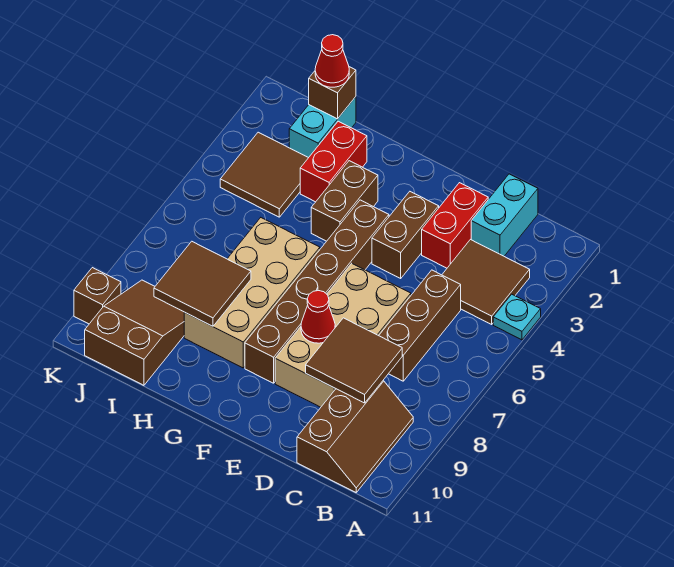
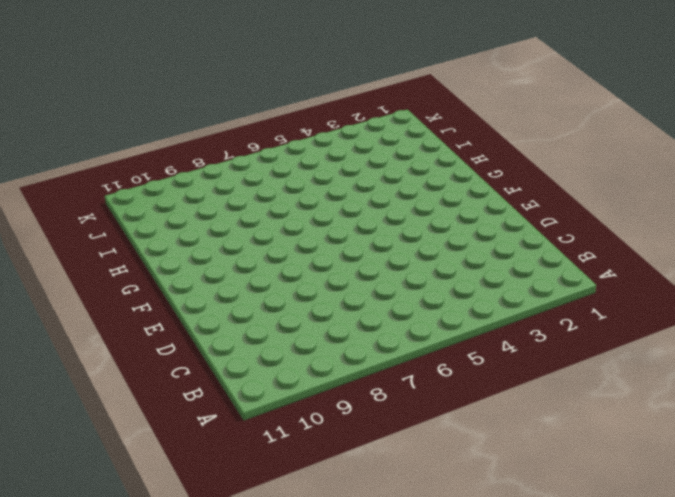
none -> cyan plate A4 level 1
none -> brown tile B3:C4 level 1
none -> brown slope B9:C11 level 1 top C

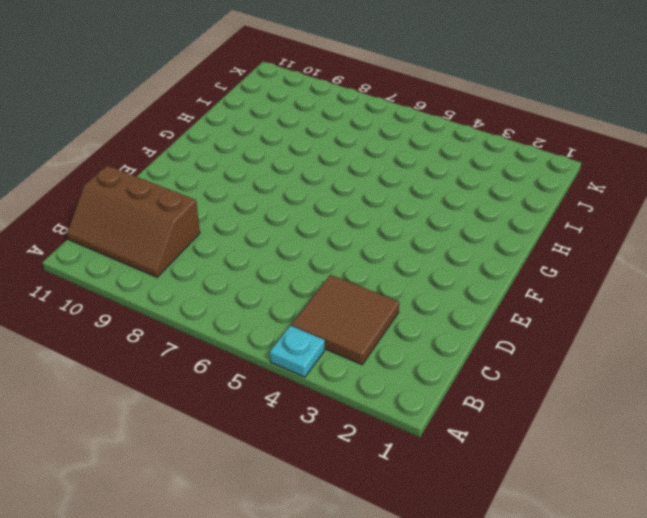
none -> cyan brick C1:C2 level 1
none -> brown brick C5:C7 level 1
none -> red brick D2:D3 level 1

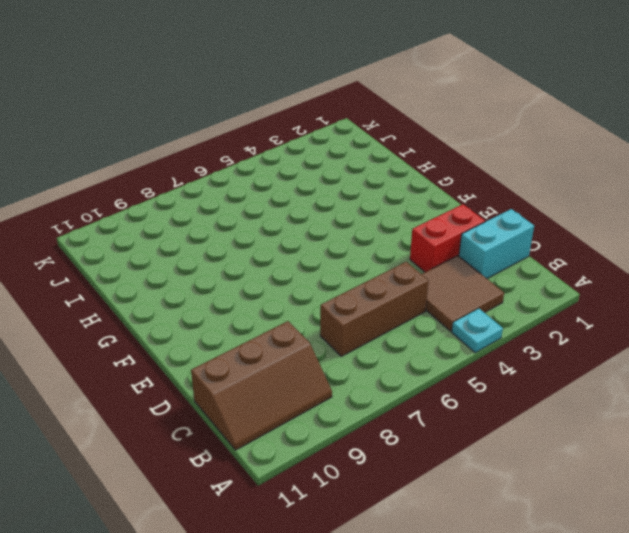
none -> tan brick D6:E9 level 1
none -> brown brick E3:E4 level 1
none -> brown brick F4:F9 level 1

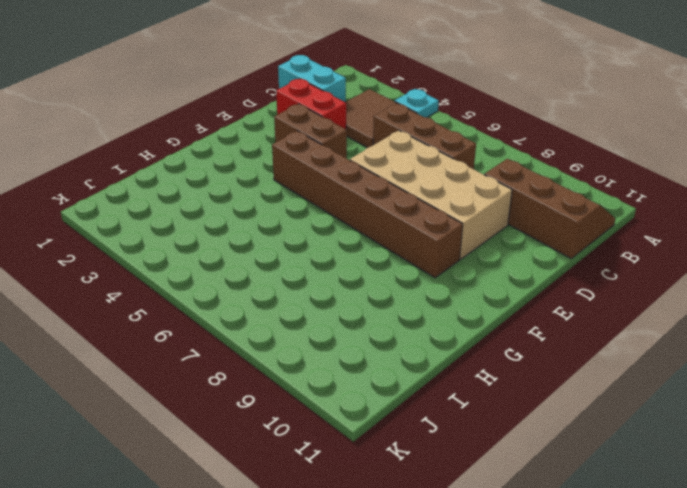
none -> brown brick G3:G4 level 1
none -> tan brick G6:H9 level 1
none -> red brick H2:H3 level 1

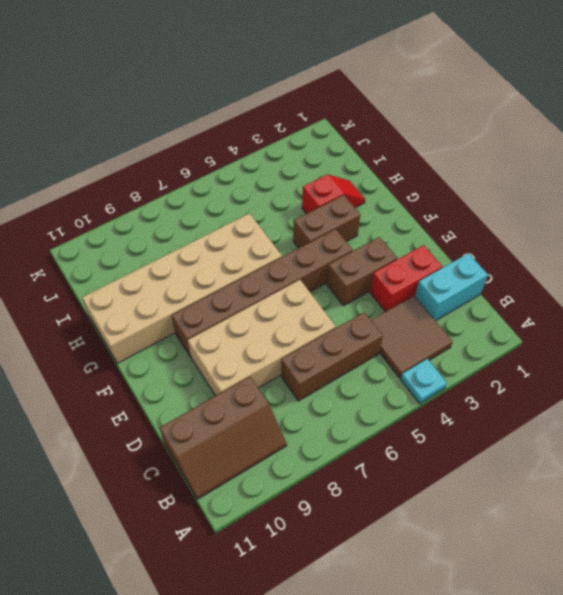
tan brick G6:H11 level 1 -> tan brick G6:H9 level 1
red slope H2:H3 level 1 top 3 -> red brick H2:H3 level 1
none -> cyan brick I1:I2 level 1
none -> brown tile I3:J4 level 1
none -> brown slope I9:J11 level 1 top 11

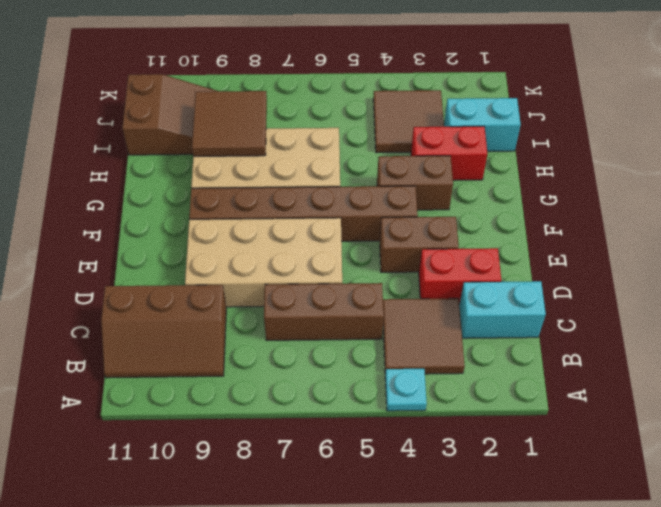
none -> brown brick K10 level 1
none -> brown tile C8:D9 level 2
none -> red cone E8 level 2

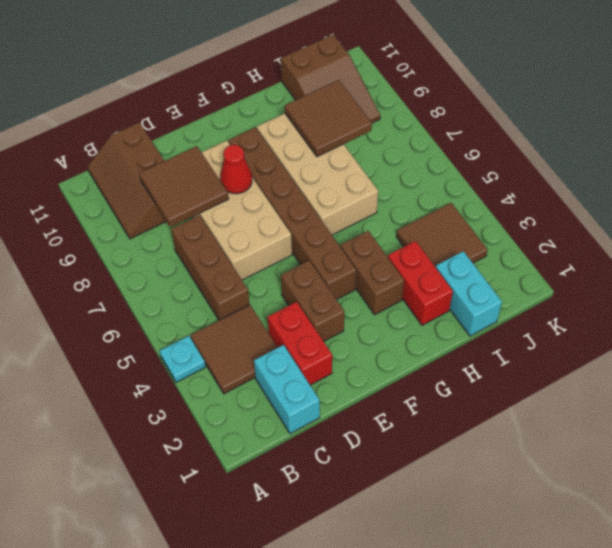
none -> brown brick K10 level 1
none -> brown brick I1 level 2
none -> red cone I1 level 3

